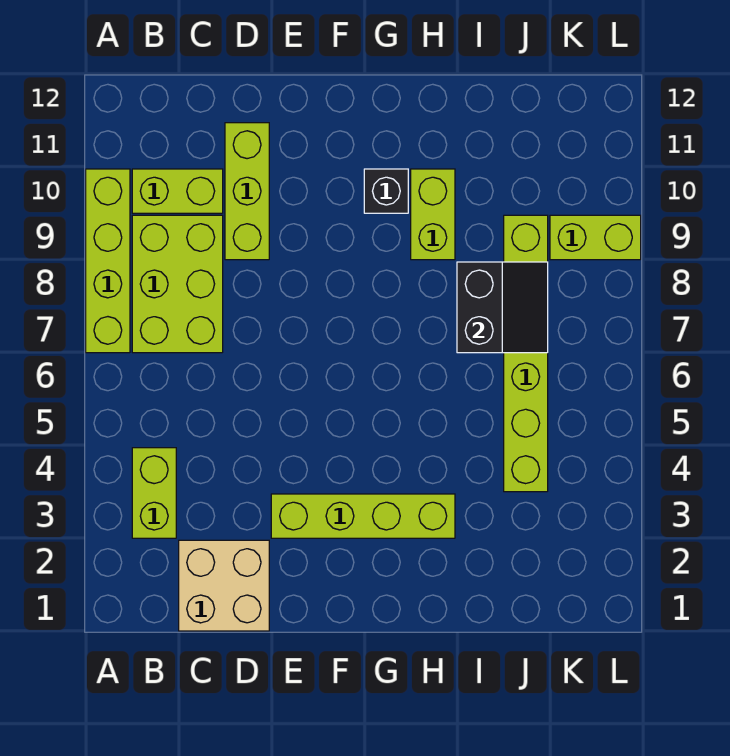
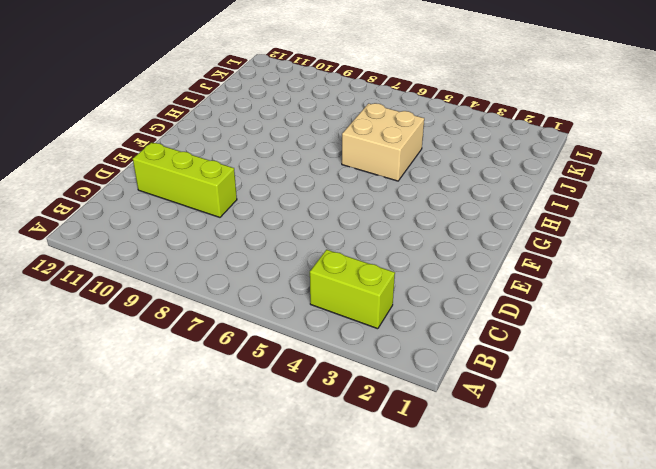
tan brick H5:I6 level 1 -> tan brick C1:D2 level 1
none -> lime brick A7:A10 level 1
none -> lime brick B7:C9 level 1
none -> lime brick B10:C10 level 1

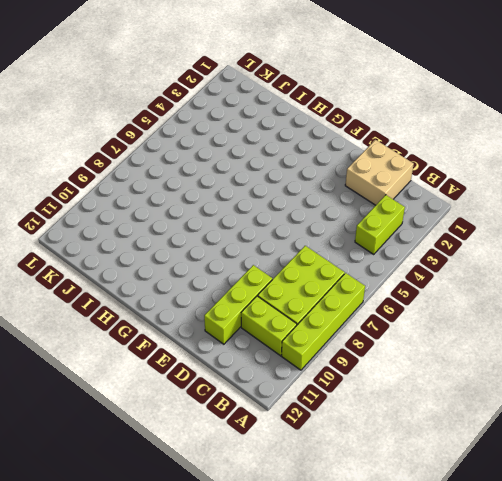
none -> lime brick E3:H3 level 1
none -> black brick G10 level 1
none -> lime brick H9:H10 level 1

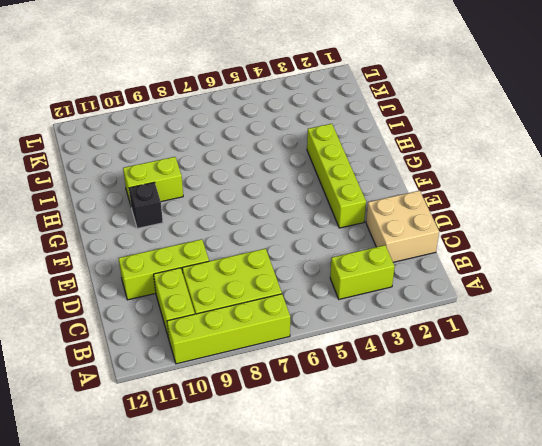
none -> lime brick J4:J9 level 1
none -> lime brick K9:L9 level 1
none -> black slope I7:J8 level 2 top I

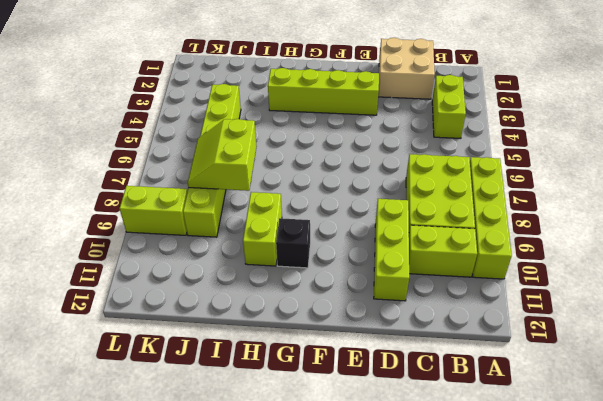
lime slope I7:J8 level 2 top I -> black slope I7:J8 level 2 top I

